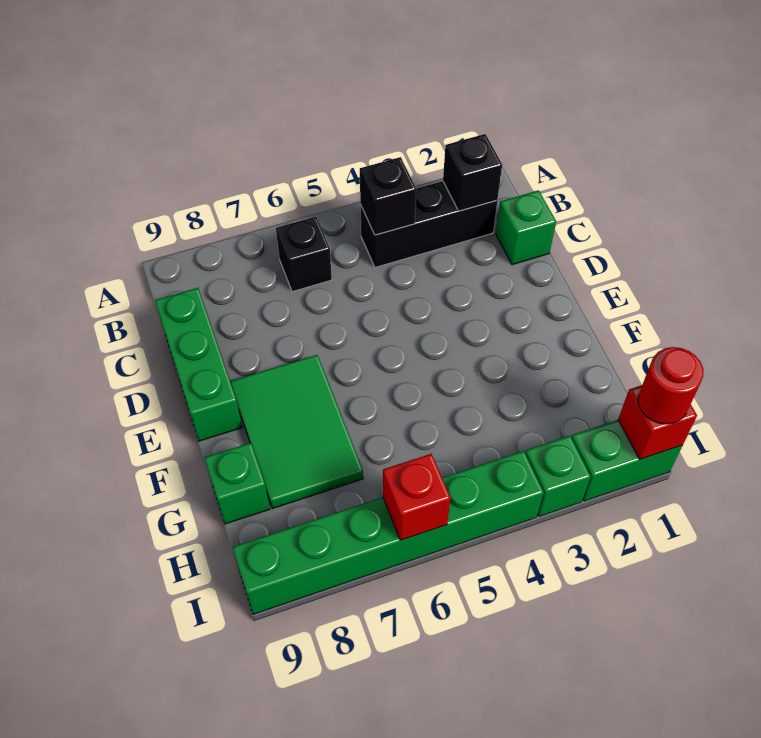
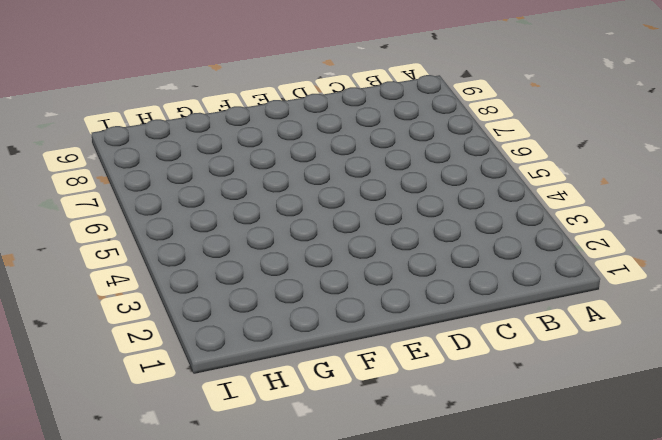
none -> black brick B2:B4 level 1
none -> black brick B6 level 1
none -> green brick C1 level 1

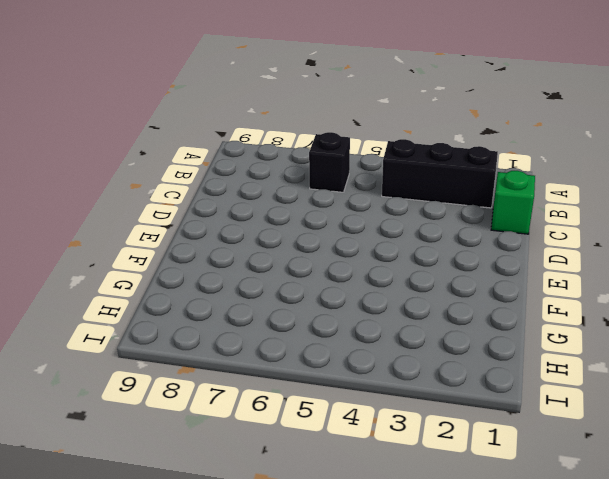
none -> green brick C9:E9 level 1
none -> green tile E7:G8 level 1
none -> green brick G9 level 1

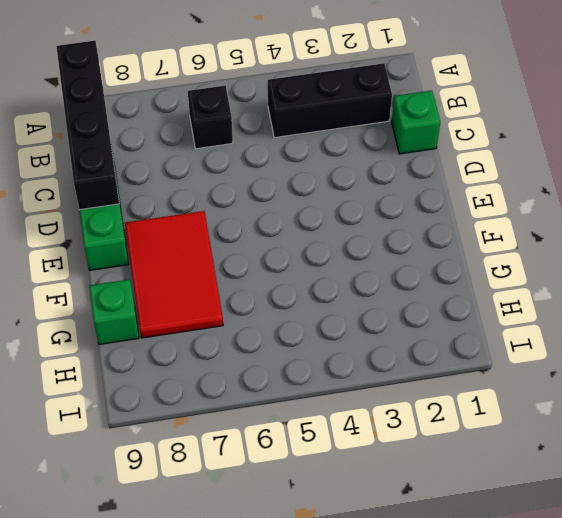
black brick A9:D9 level 2 -> none
red tile E7:G8 level 1 -> green tile E7:G8 level 1
none -> green brick I1:I2 level 1
none -> green brick I3 level 1
none -> green brick I4:I9 level 1

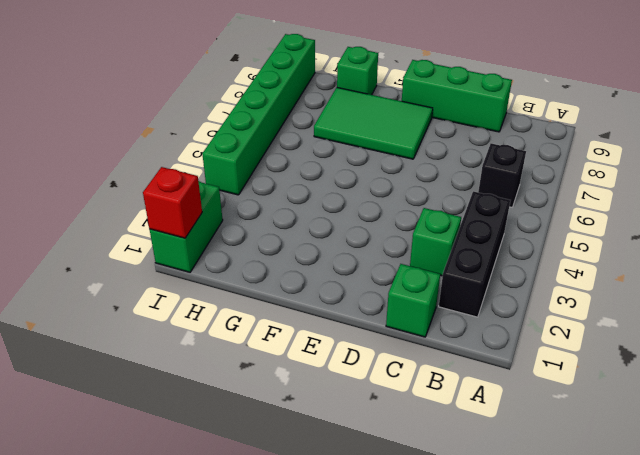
green brick C3 level 1 -> green brick I3 level 1
none -> black brick B2 level 2
none -> black brick B4 level 2
none -> red brick I6 level 2

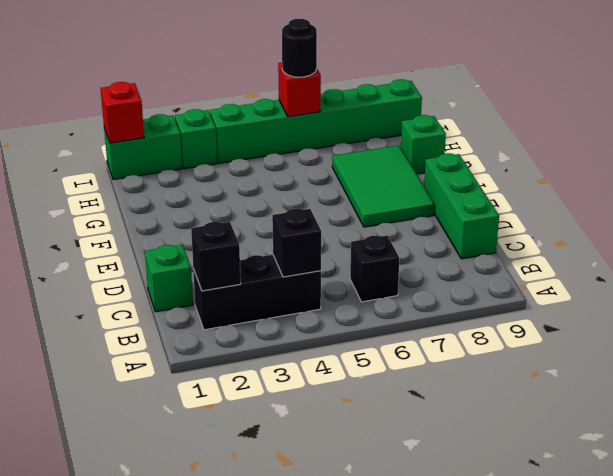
black round brick I6 level 3 -> none
none -> red round brick I1 level 3

